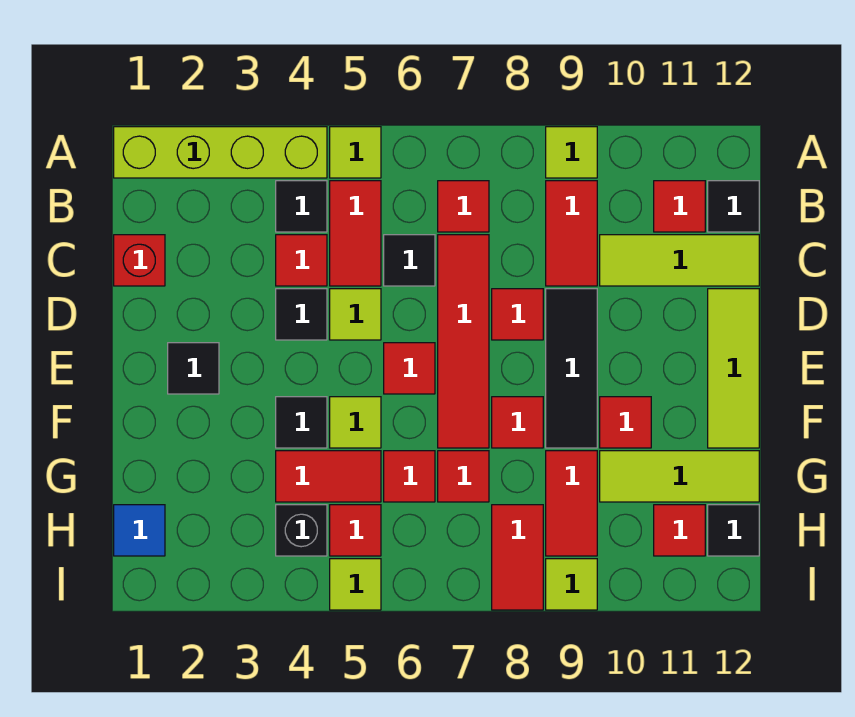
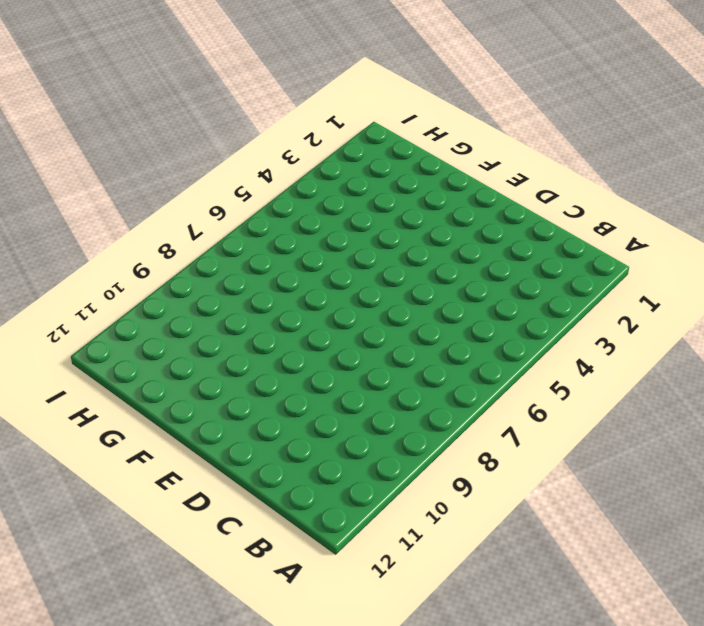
none -> lime brick A1:A4 level 1
none -> lime tile A5 level 1
none -> lime tile A9 level 1
none -> black tile B4 level 1

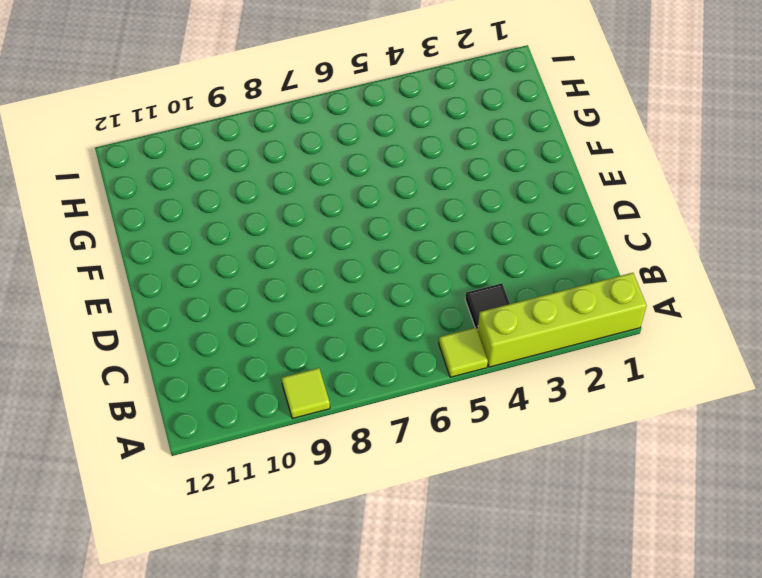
none -> red tile B5:C5 level 1
none -> red tile B7 level 1
none -> red tile B9:C9 level 1
none -> red tile B11 level 1

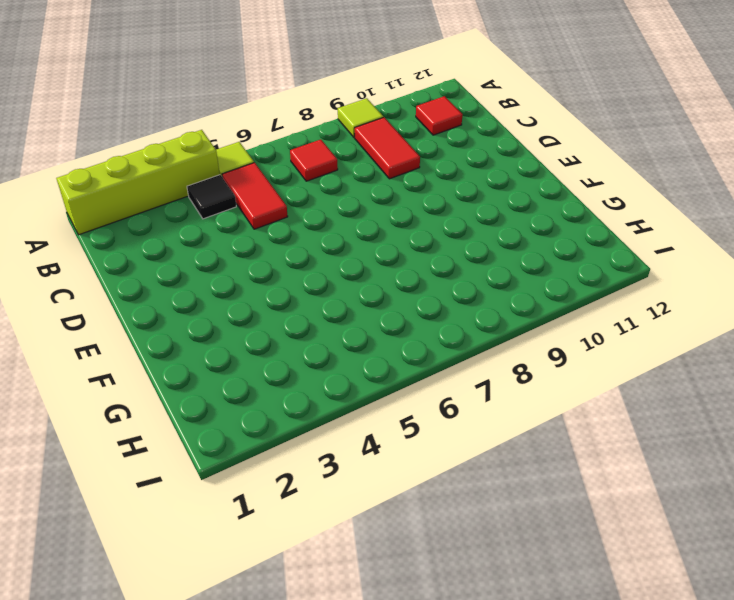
none -> black tile B12 level 1
none -> red brick C1 level 1
none -> red tile C4 level 1
none -> black tile C6 level 1

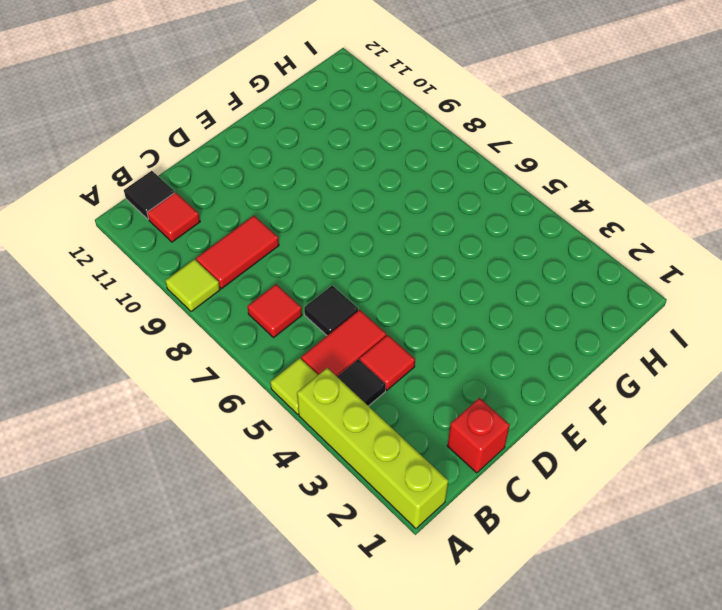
none -> red tile C7:F7 level 1
none -> lime tile C10:C12 level 1
none -> black tile D4 level 1
none -> lime tile D5 level 1

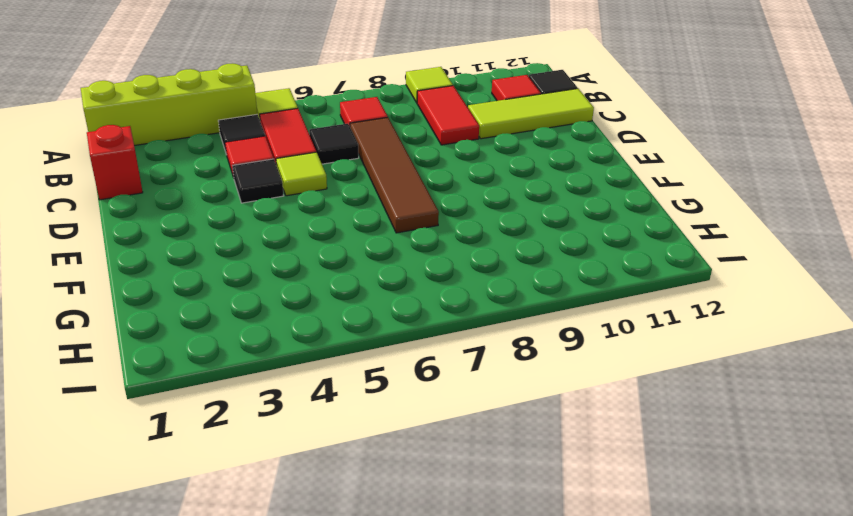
brown tile C7:F7 level 1 -> red tile C7:F7 level 1
none -> red tile D8 level 1
none -> black tile D9:F9 level 1
none -> lime tile D12:F12 level 1
none -> black tile E2 level 1

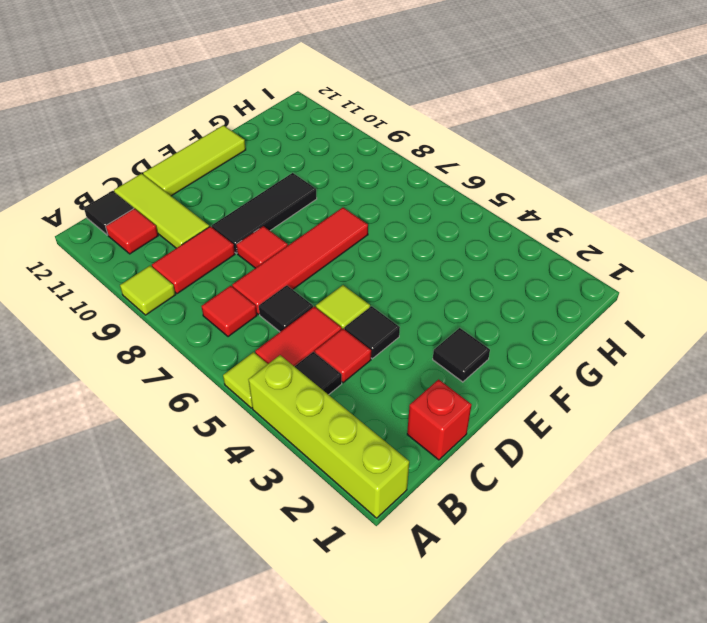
none -> red tile E6 level 1
none -> black tile F4 level 1
none -> lime tile F5 level 1
none -> red tile F8 level 1

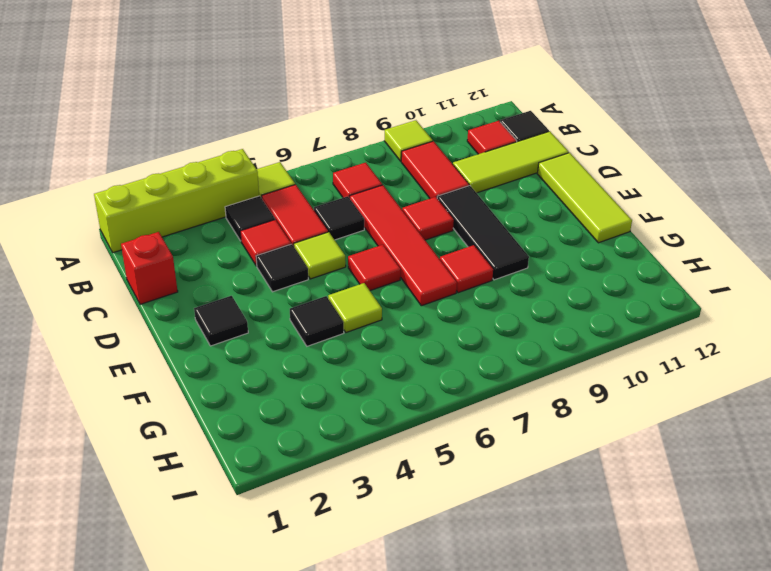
none -> red tile F10 level 1
none -> red tile G4:G5 level 1
none -> red tile G6 level 1
none -> red tile G7 level 1

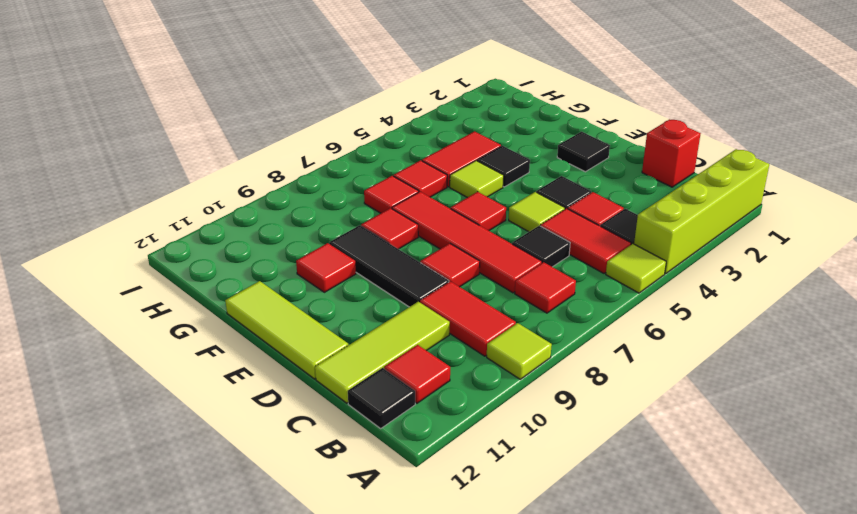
none -> red tile G9:H9 level 1
none -> lime tile G10:G12 level 1
none -> blue tile H1 level 1
none -> black brick H4 level 1

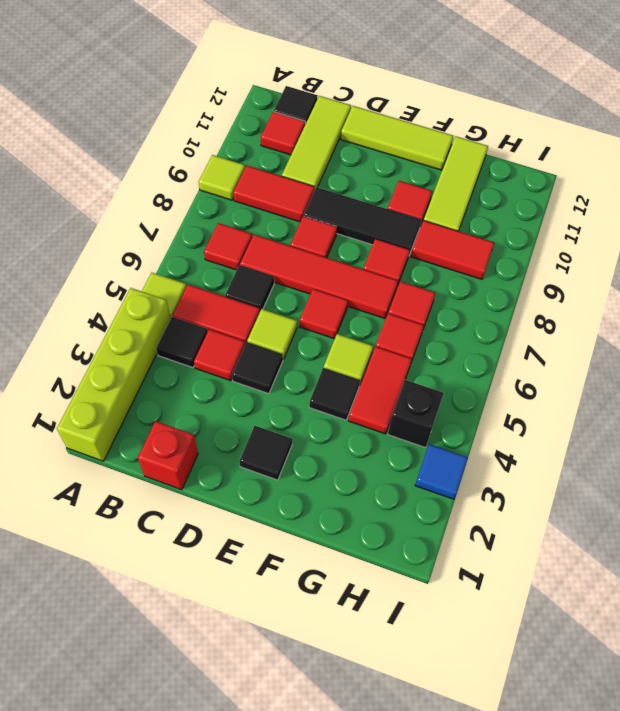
blue tile I3 level 1 -> blue tile H1 level 1
none -> red tile H5 level 1
none -> red tile H8:I8 level 1
none -> red tile H11 level 1
none -> black tile H12 level 1

